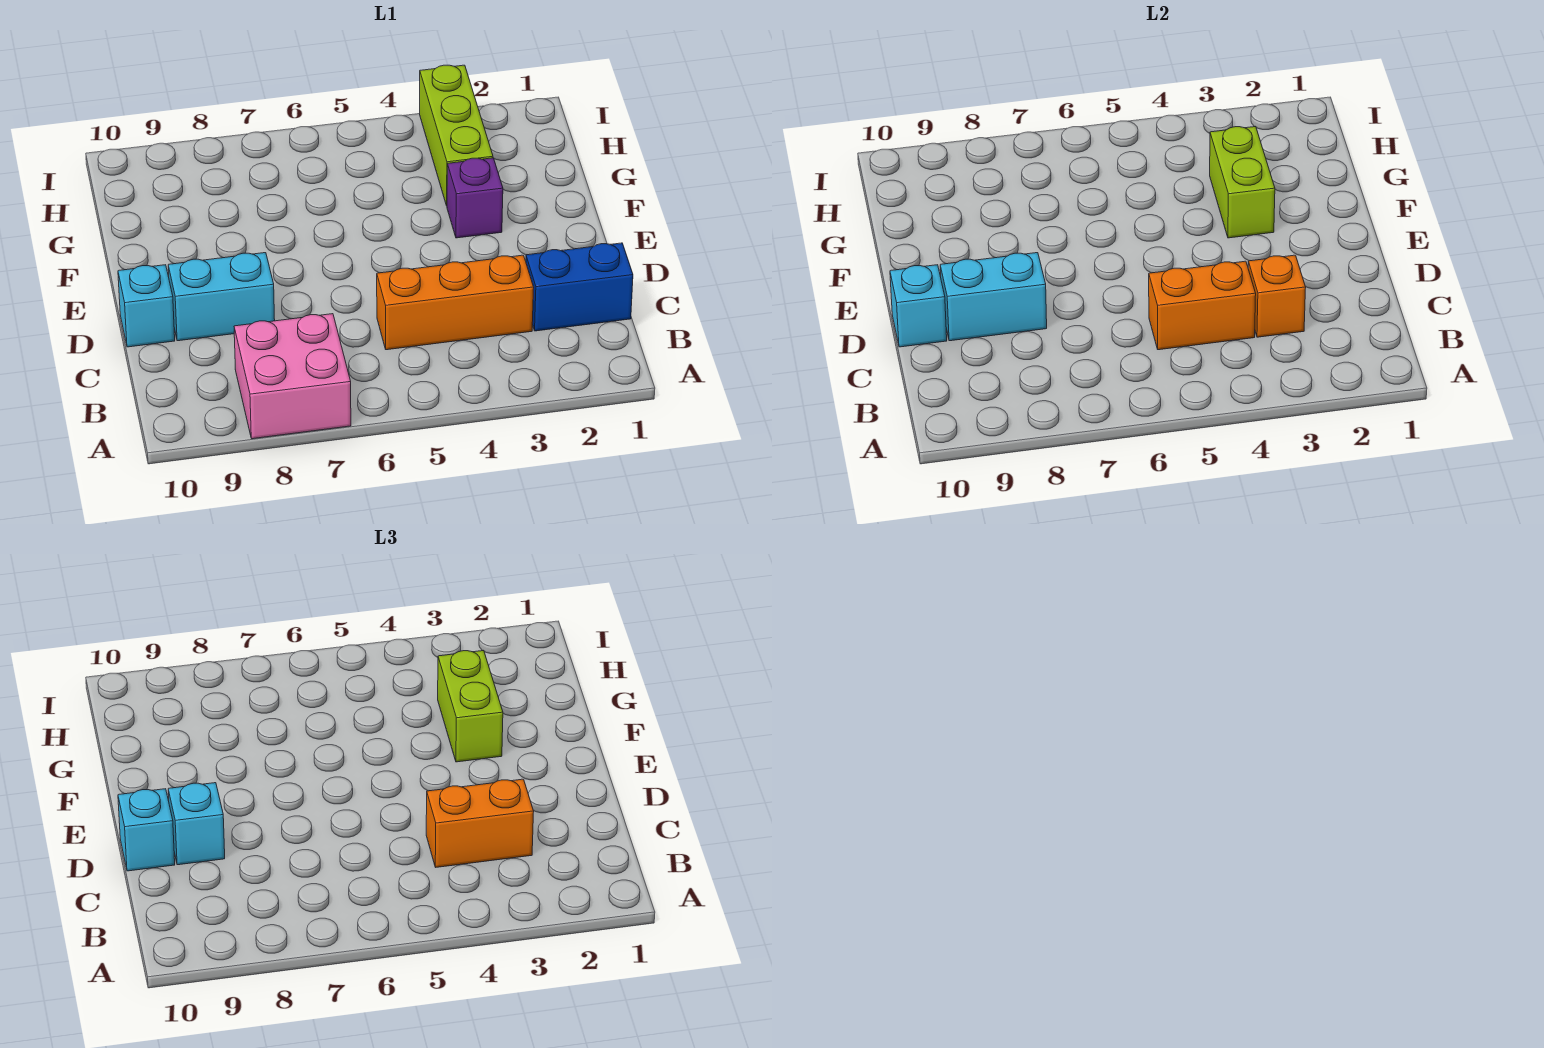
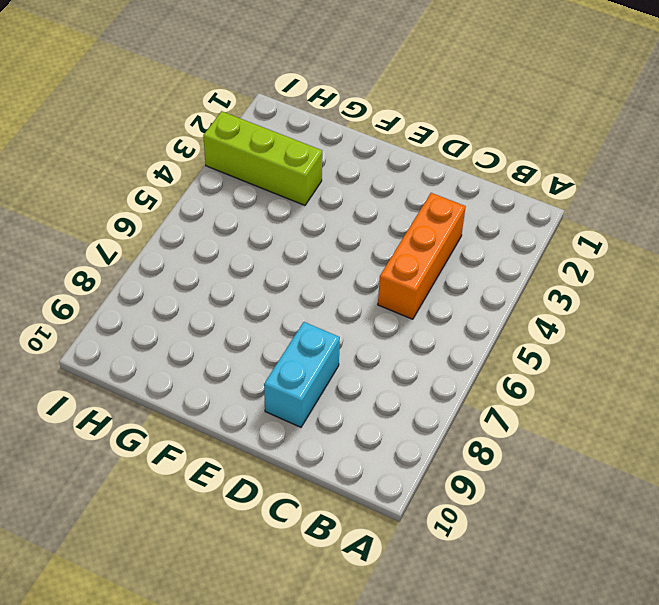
none -> pink brick A7:B8 level 1
none -> blue brick C1:C2 level 1
none -> cyan brick D10 level 1

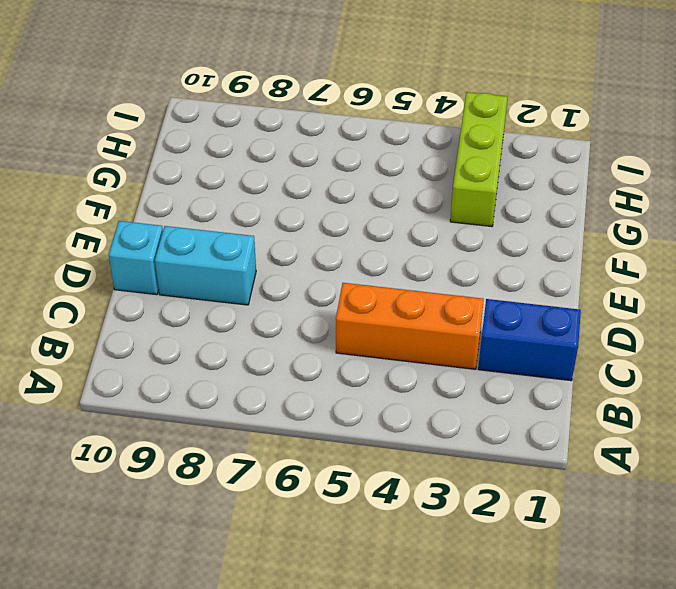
none -> pink brick A7:B8 level 1
none -> purple brick F3 level 1
none -> orange brick C3 level 2

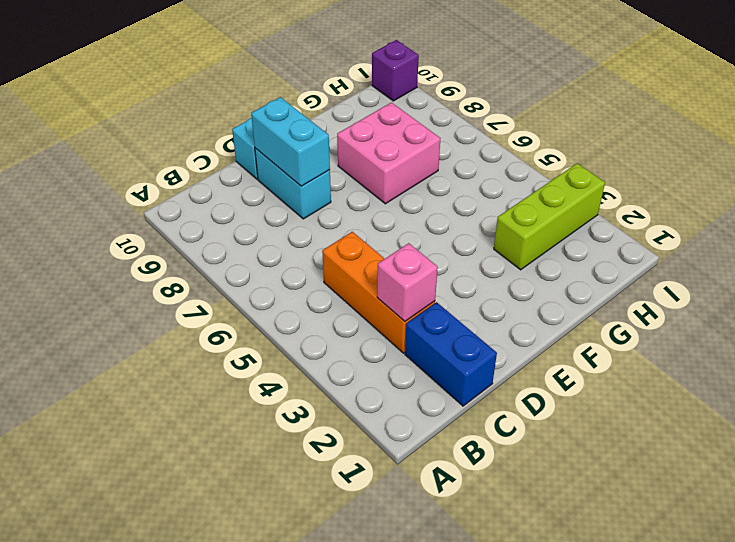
pink brick C3 level 2 -> orange brick C3 level 2
pink brick F7:G8 level 1 -> pink brick A7:B8 level 1
purple brick I10 level 1 -> purple brick F3 level 1
none -> orange brick C4:C5 level 2
none -> cyan brick D10 level 2
none -> lime brick F3:G3 level 2

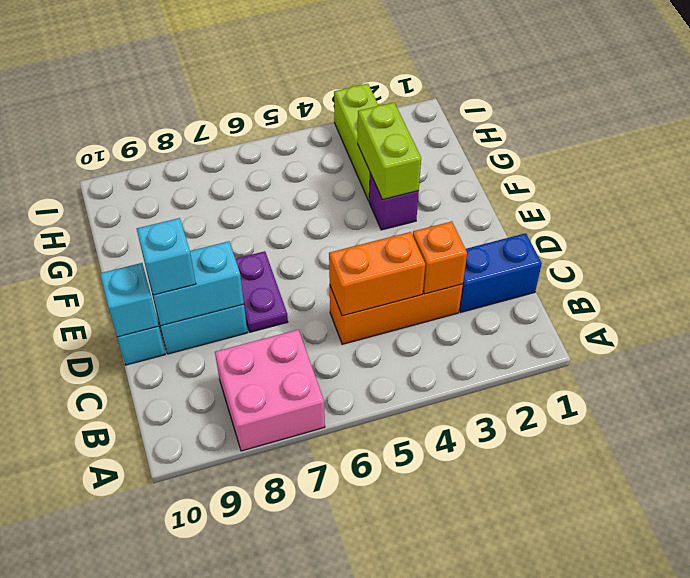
purple plate D7:E7 level 1 -> none
none -> orange brick C3:C4 level 3
none -> cyan brick D10 level 3
none -> lime brick F3:G3 level 3

